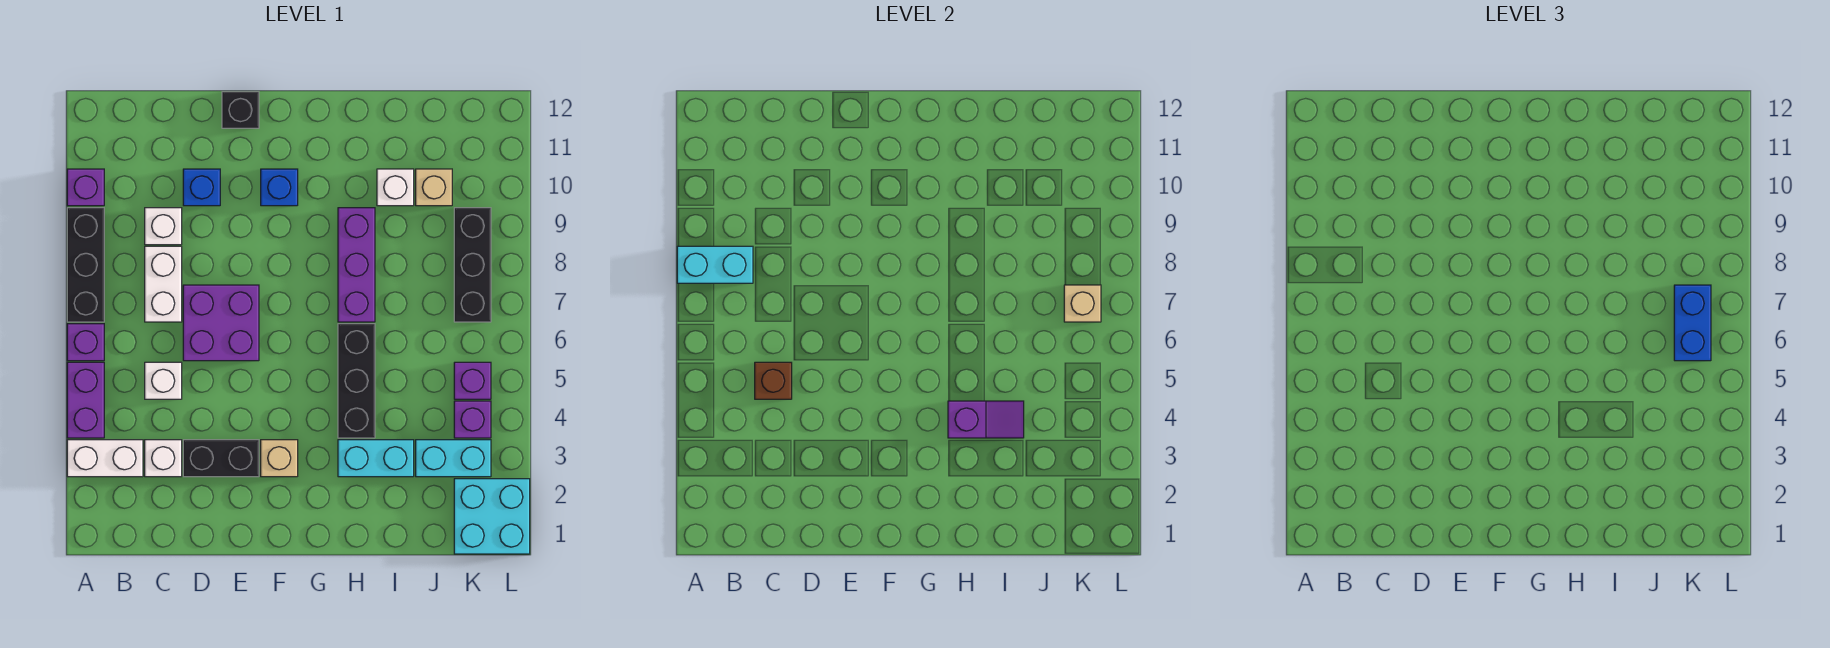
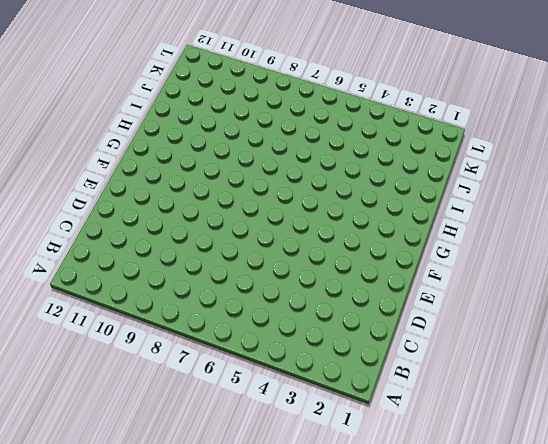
none -> white brick A3:B3 level 1
none -> purple brick A4:A5 level 1
none -> purple brick A6 level 1
none -> black brick A7:A9 level 1

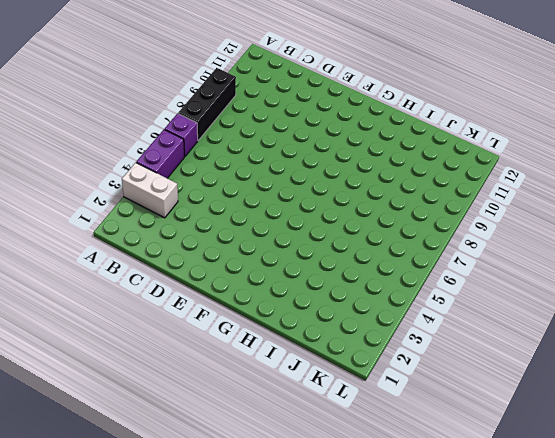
none -> purple brick A10 level 1
none -> white brick C3 level 1
none -> white brick C5 level 1
none -> white brick C7:C8 level 1

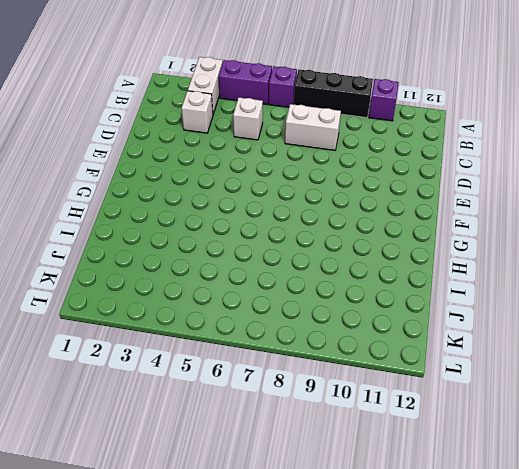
none -> white brick C9 level 1
none -> black brick D3:E3 level 1
none -> purple brick D6:E7 level 1
none -> blue brick D10 level 1

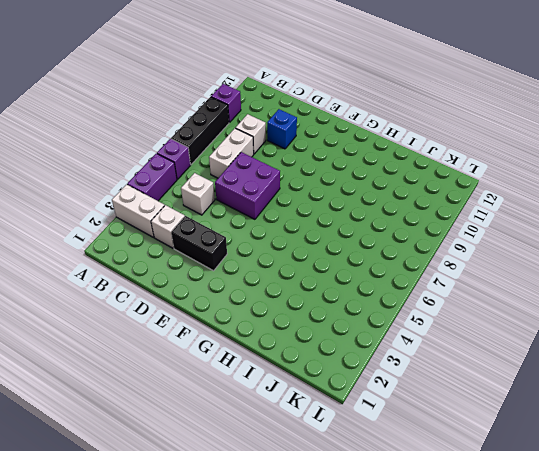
none -> black brick E12 level 1
none -> tan brick F3 level 1
none -> blue brick F10 level 1
none -> cyan brick H3:I3 level 1

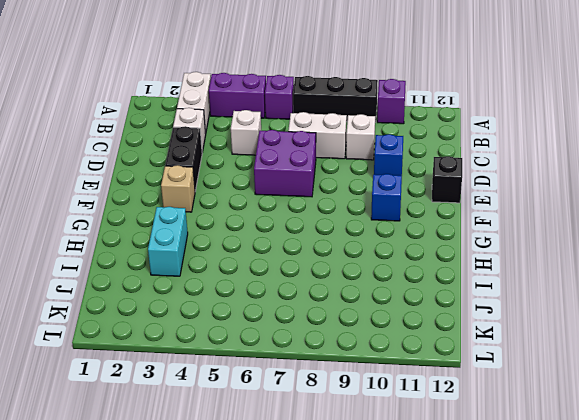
none -> black brick H4:H6 level 1
none -> purple brick H7:H9 level 1
none -> white brick I10 level 1
none -> cyan brick J3:K3 level 1

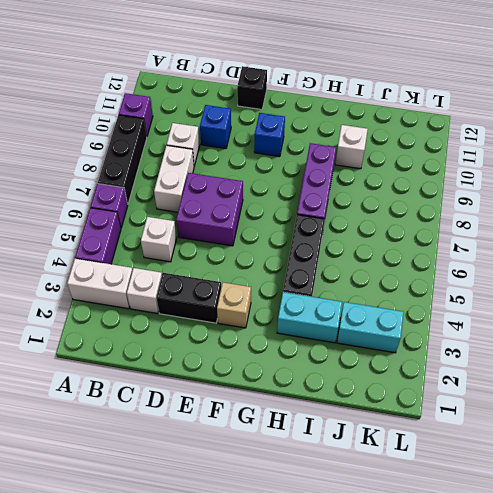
none -> tan brick J10 level 1
none -> cyan brick K1:L2 level 1
none -> purple brick K4 level 1
none -> purple brick K5 level 1

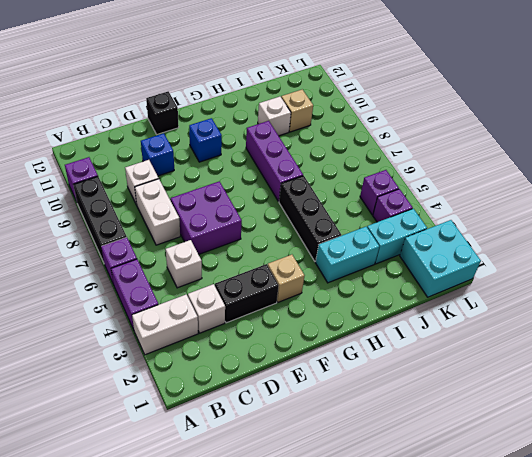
none -> black brick K7:K9 level 1
none -> cyan brick A8:B8 level 2
none -> brown brick C5 level 2
none -> purple slope H4:I4 level 2 top H

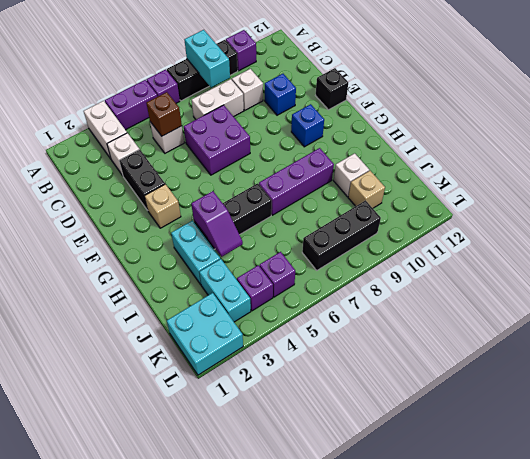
none -> tan brick K7 level 2
none -> blue brick K6:K7 level 3

